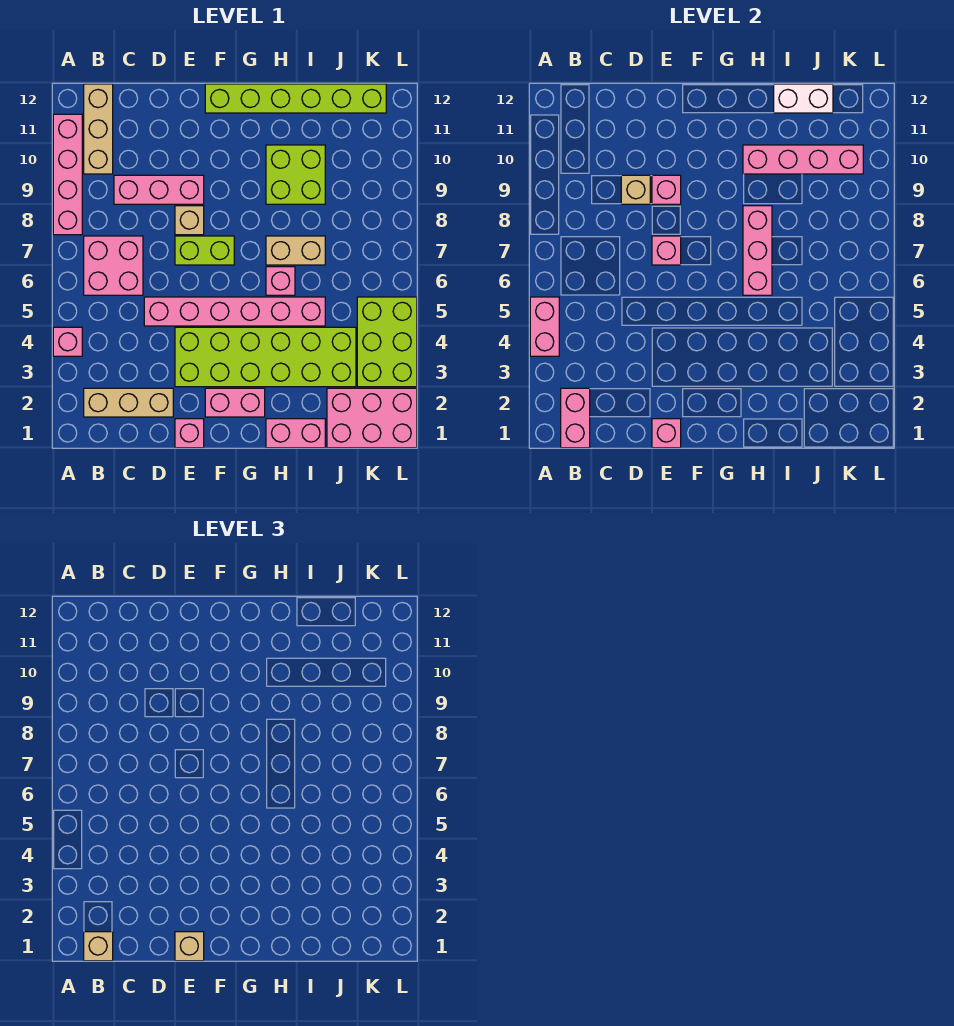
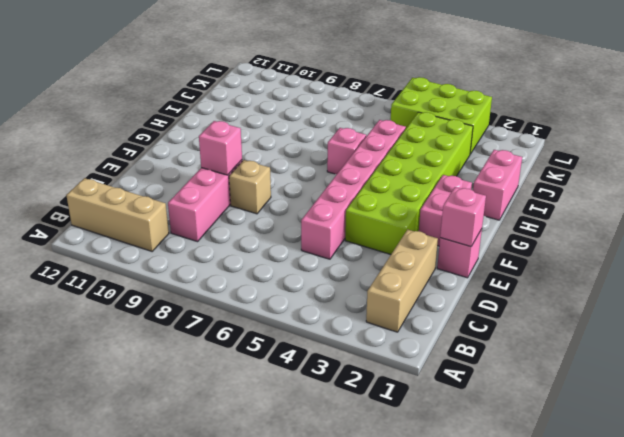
none -> pink brick A4 level 1
none -> pink brick A8:A11 level 1
none -> pink brick B6:C7 level 1
none -> lime brick E7:F7 level 1

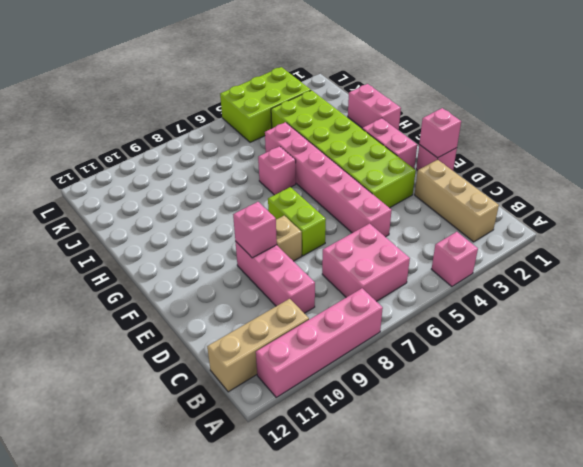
none -> lime brick F12:K12 level 1
none -> tan brick H7:I7 level 1
none -> lime brick H9:I10 level 1
none -> pink brick J1:L2 level 1

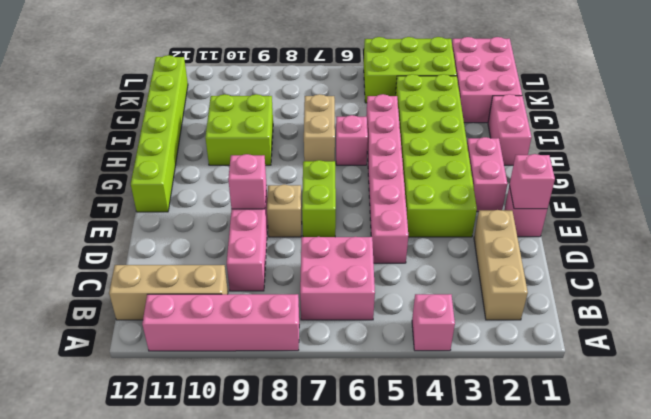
none -> pink brick A4:A5 level 2
none -> pink brick B1:B2 level 2
none -> tan brick D9 level 2
none -> pink brick E7 level 2

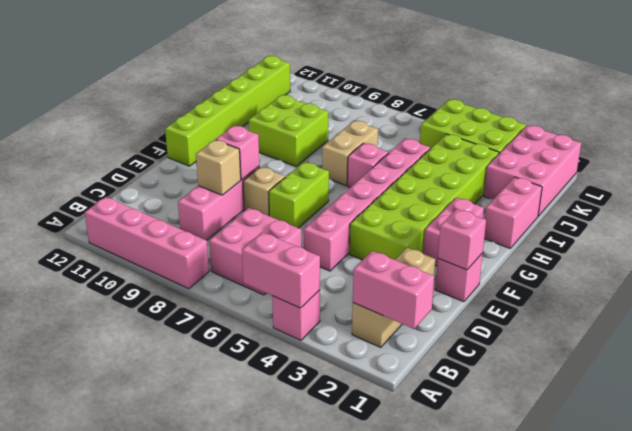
none -> tan brick B10:B12 level 1
none -> pink brick E7 level 2
none -> pink brick H6:H8 level 2
none -> pink brick H10:K10 level 2

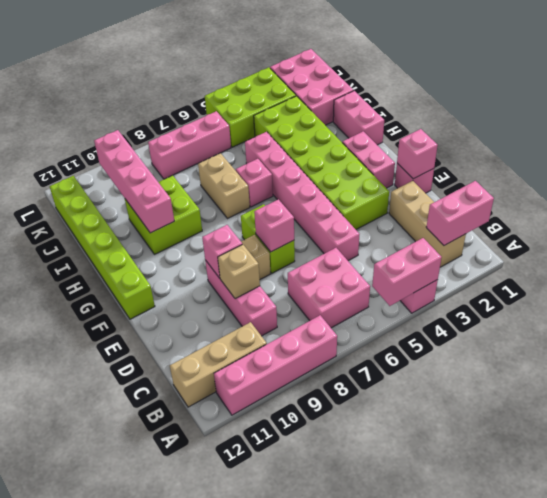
pink brick K6:K8 level 1 -> pink brick H6:H8 level 2
none -> white brick I12:J12 level 2
none -> tan brick B1 level 3
none -> tan brick E1 level 3

